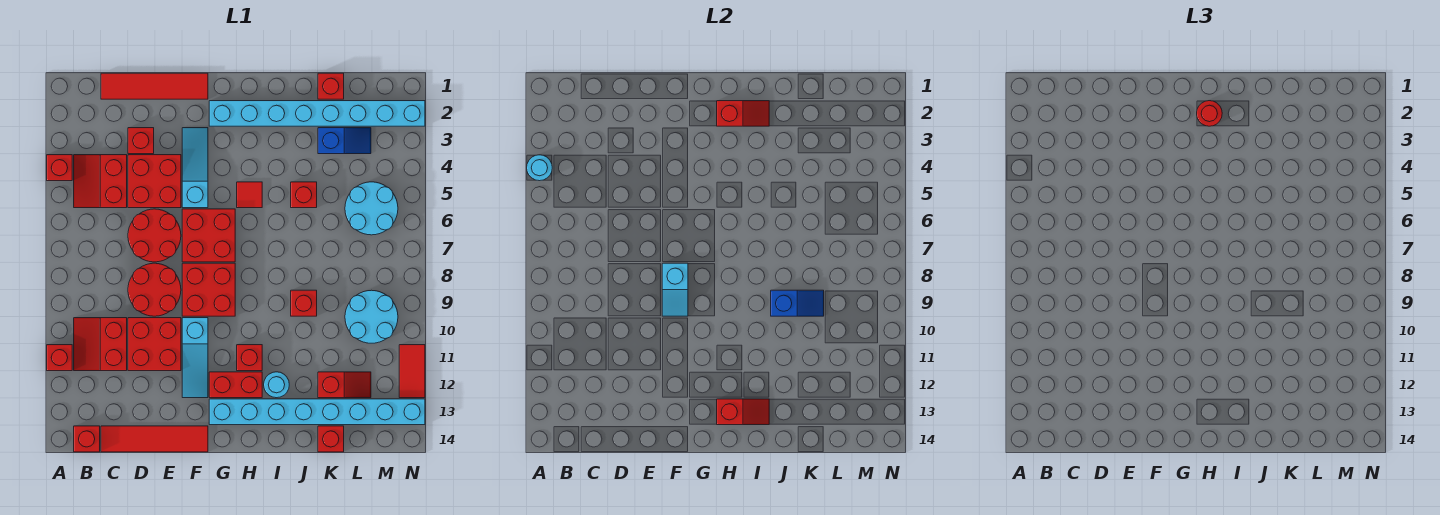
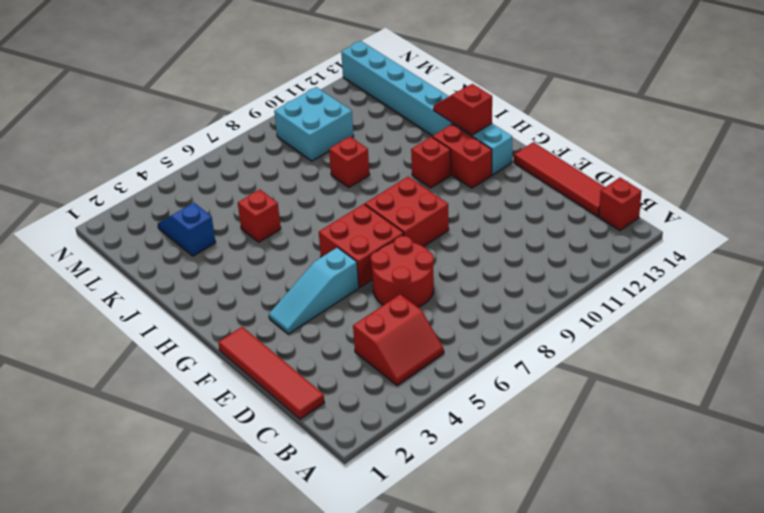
cyan brick L9:M10 level 1 -> cyan round brick L9:M10 level 1
none -> red brick A4 level 1
none -> red brick A11 level 1
none -> red slope B10:C11 level 1 top C
none -> red brick D3 level 1

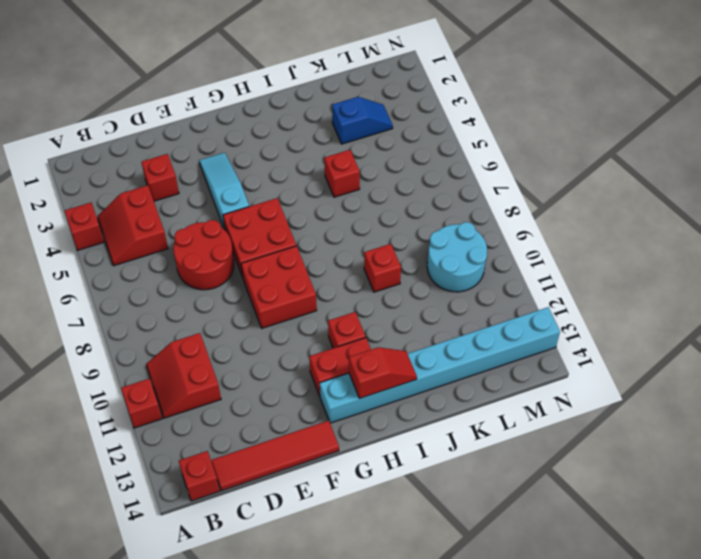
none -> red tile C1:F1 level 1
none -> red brick D4:E5 level 1
none -> red round brick D8:E9 level 1
none -> red brick D10:E11 level 1

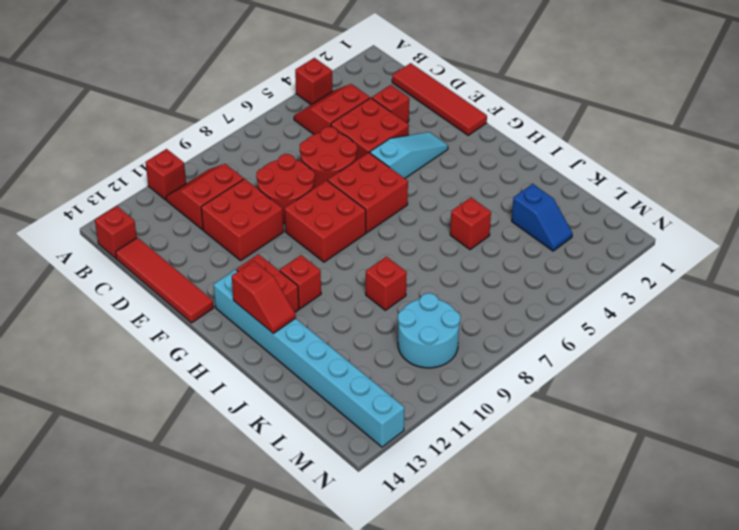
none -> cyan slope F10:F12 level 1 top 10
none -> cyan brick G2:N2 level 1
none -> red tile H5 level 1
none -> cyan round brick I12 level 1

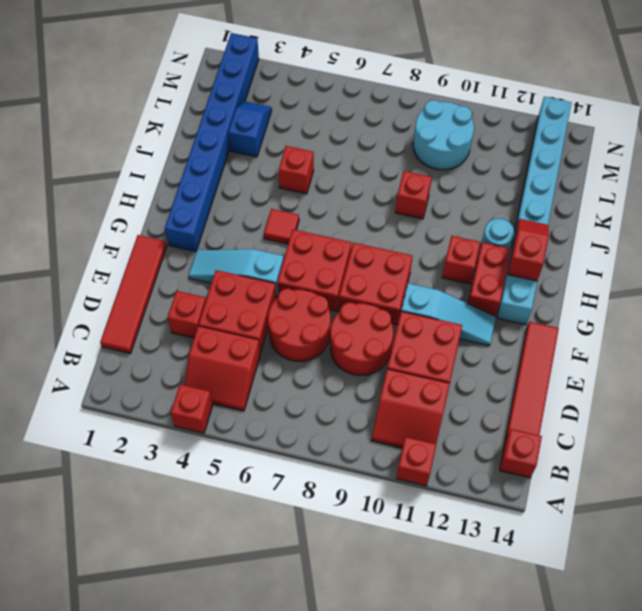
blue brick G2:N2 level 1 -> cyan brick G2:N2 level 1
none -> red brick K1 level 1
none -> red slope K12:L12 level 1 top K
none -> red brick K14 level 1
none -> cyan round brick L5:M6 level 1

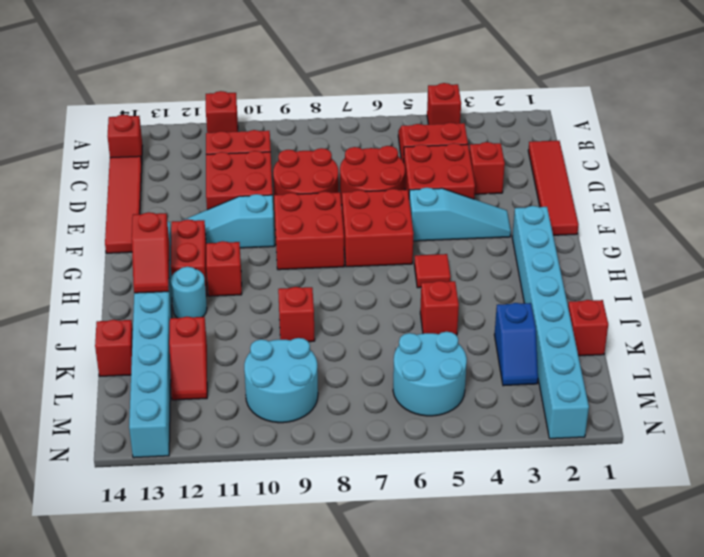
none -> red tile N11:N12 level 1
none -> cyan round brick A4 level 2
none -> cyan slope F8:F9 level 2 top 8
none -> red slope H2:I2 level 2 top H

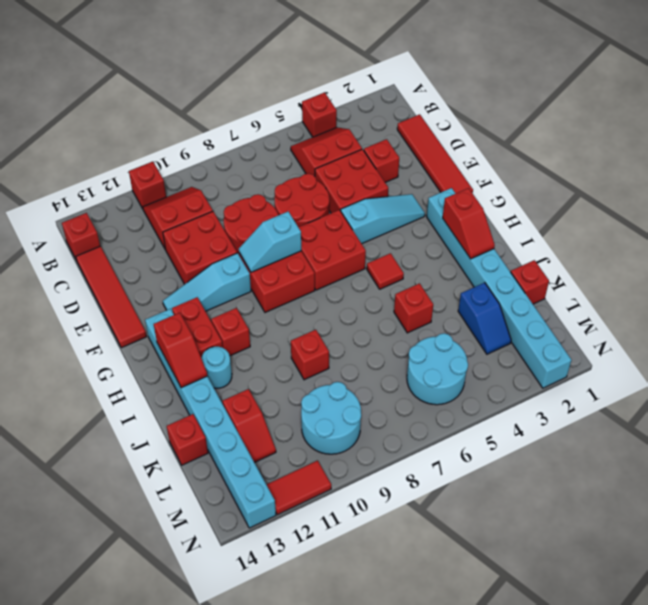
none -> cyan round brick A4 level 2
none -> blue slope J9:K9 level 2 top J
none -> red round brick H2 level 3

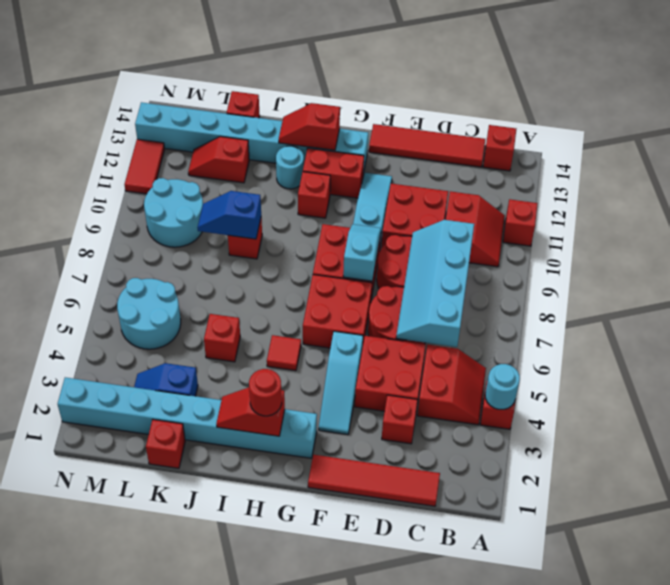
cyan slope C6:D9 level 2 top C -> none

